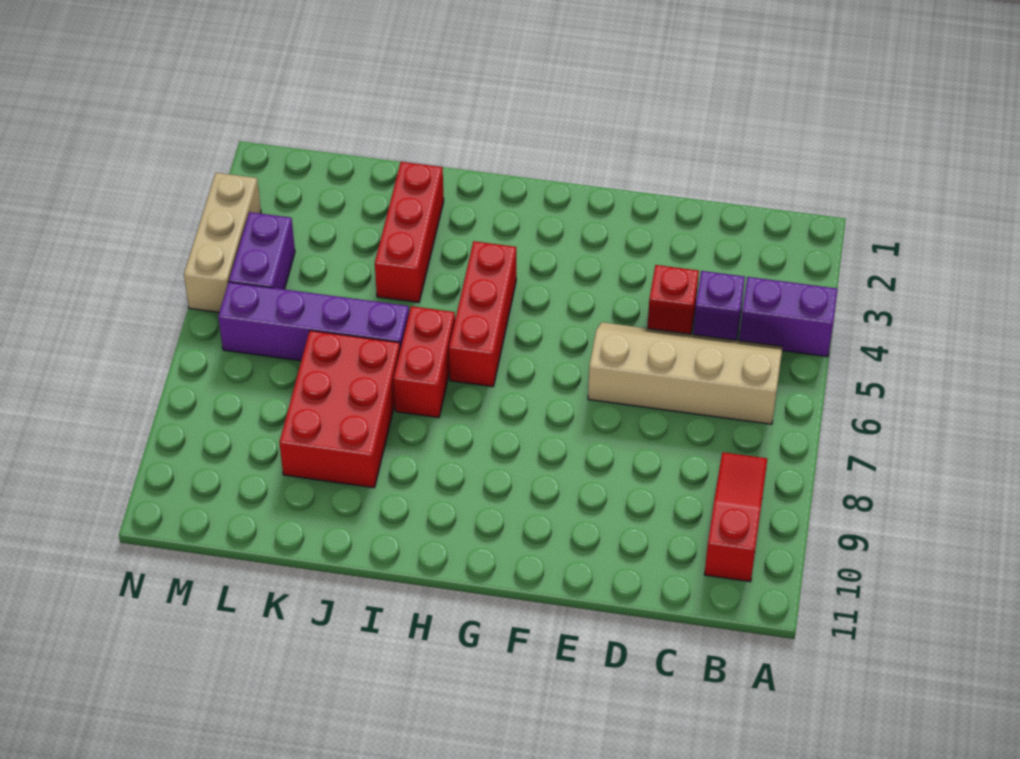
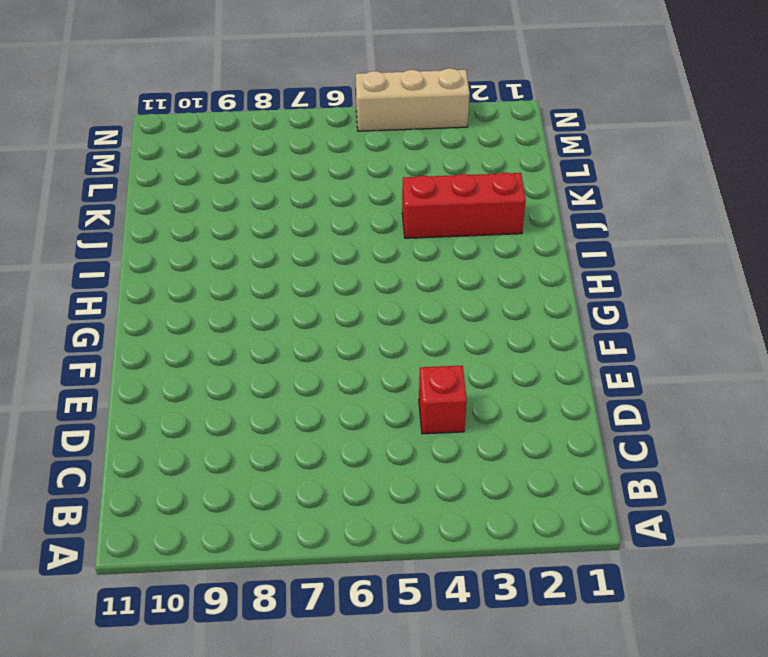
none -> purple brick A4:B4 level 1
none -> tan slope B5:E6 level 1 top 6
none -> red slope B8:B10 level 1 top 10

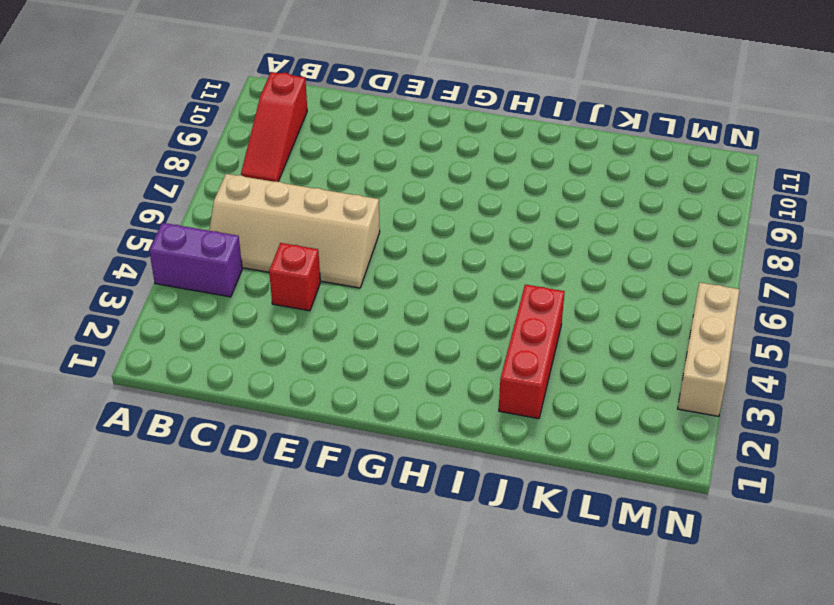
none -> purple brick C4 level 1
none -> red brick H4:H6 level 1
none -> red brick I6:I7 level 1

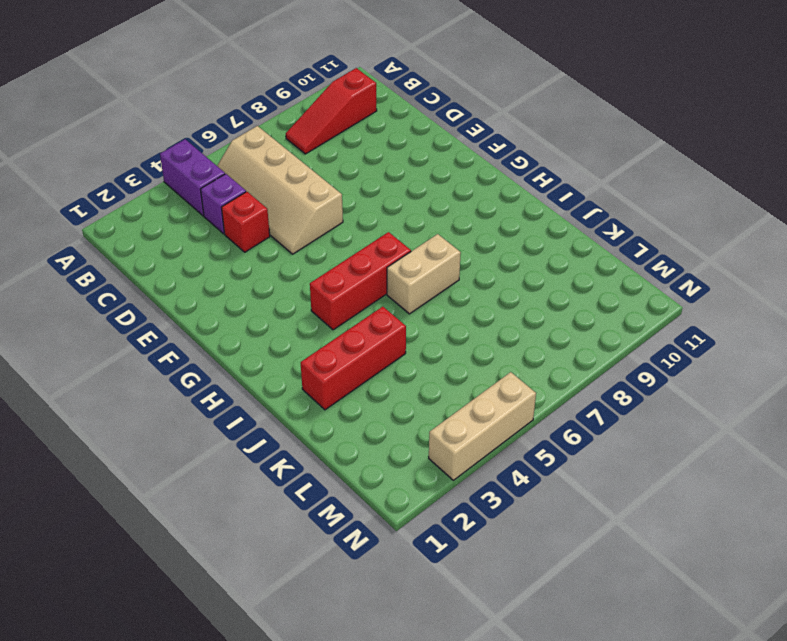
tan brick I6:I7 level 1 -> red brick I6:I7 level 1
none -> purple brick J6:M6 level 1
none -> red brick J7:K9 level 1
none -> purple brick M4:M5 level 1

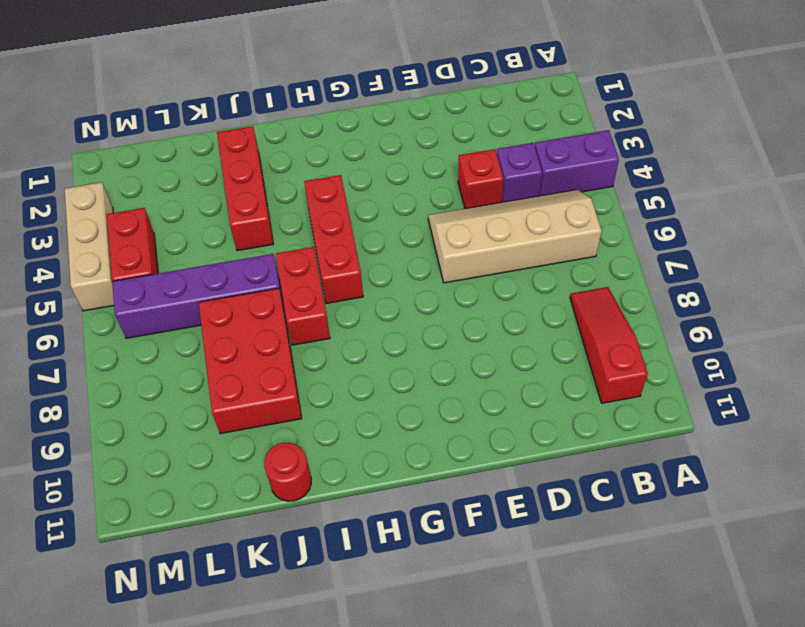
red round brick J11 level 1 -> none
red brick M4:M5 level 1 -> purple brick M4:M5 level 1

